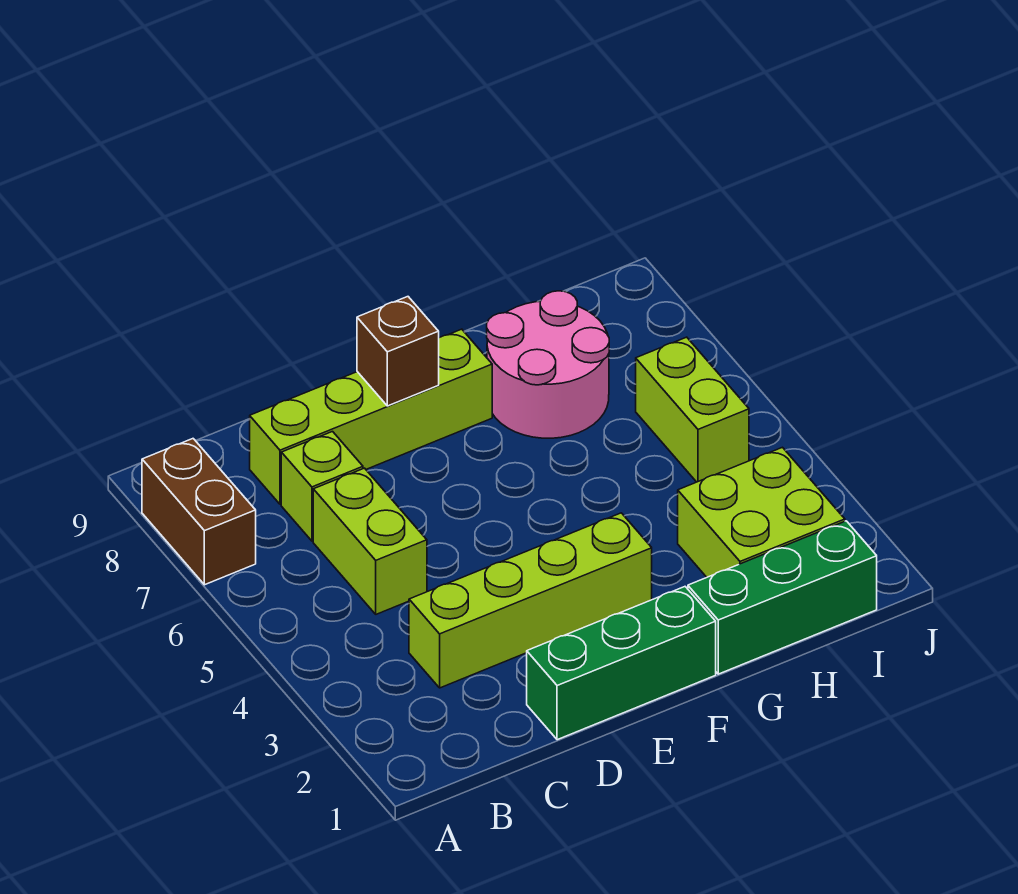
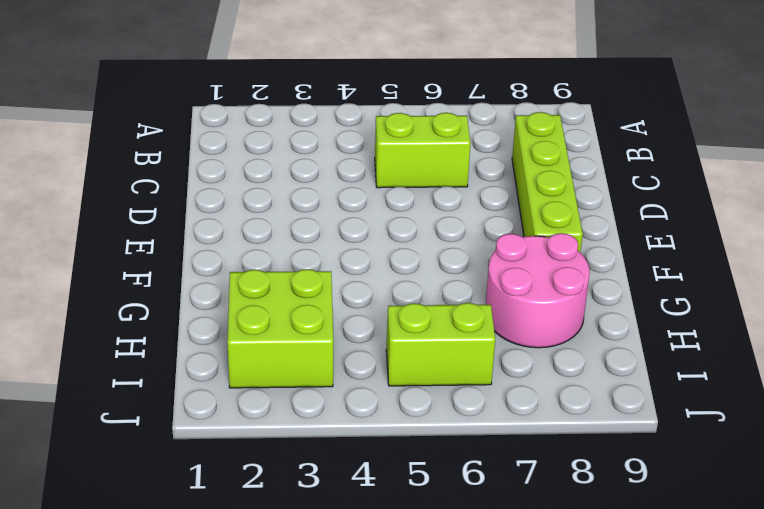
none -> brown brick A7:A8 level 1
none -> lime brick C3:F3 level 1

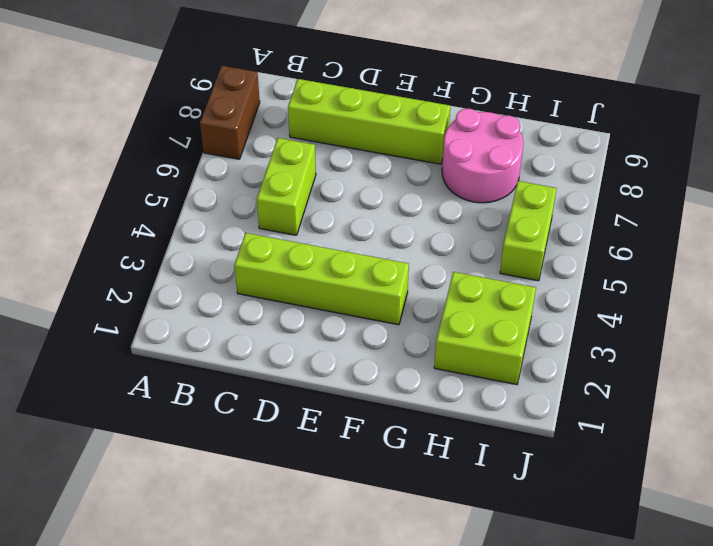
none -> lime brick C7 level 1
none -> green brick D1:F1 level 1

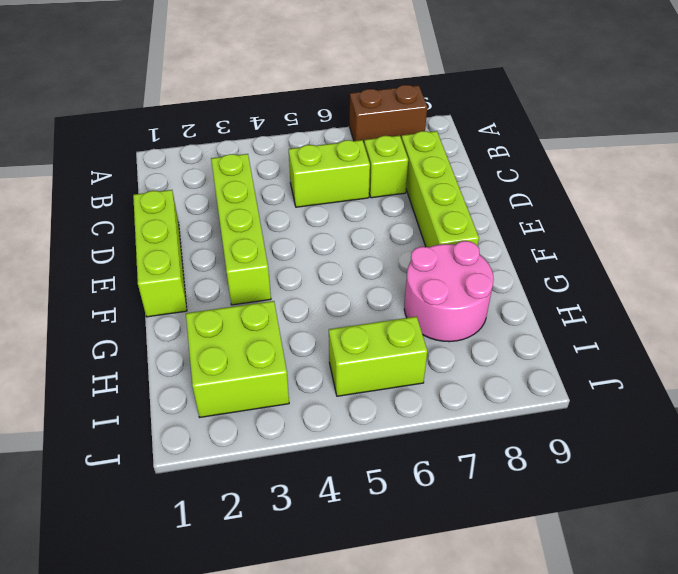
lime brick D1:F1 level 1 -> green brick D1:F1 level 1
none -> green brick G1:I1 level 1
none -> brown brick E8 level 2

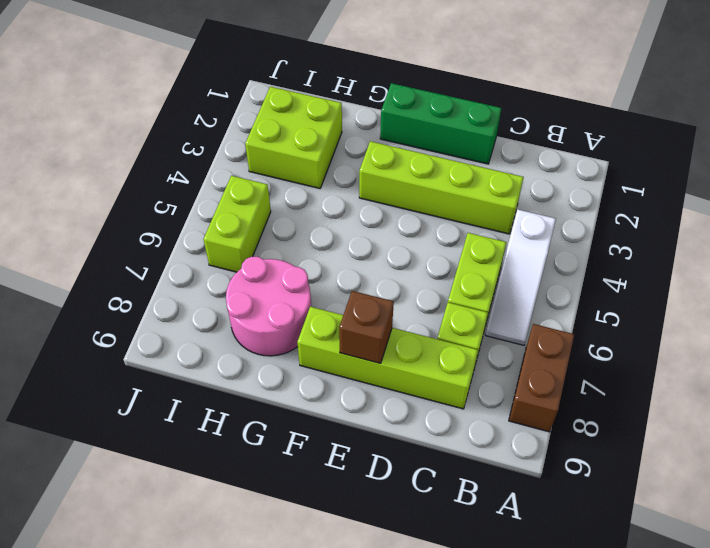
white slope B4:B6 level 1 top 4 -> none
none -> green brick G1:I1 level 1

